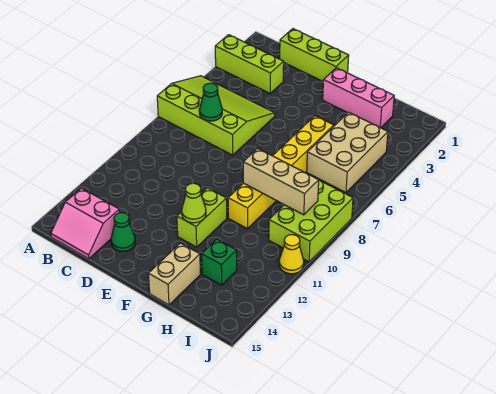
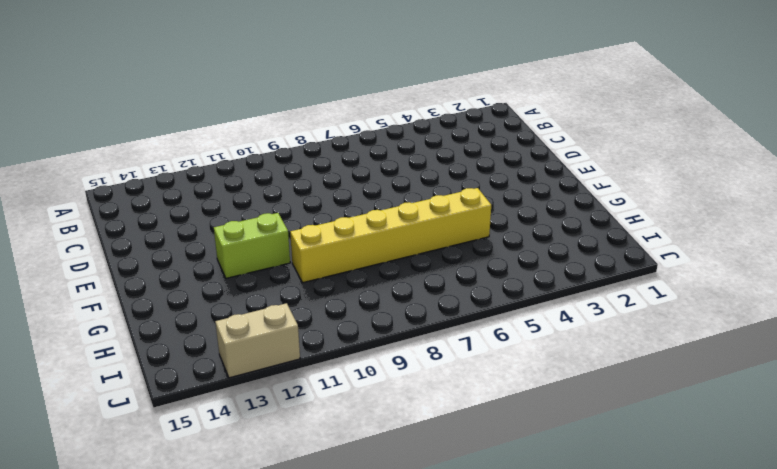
tan brick J12:J13 level 1 -> tan brick G14:G15 level 1
none -> lime brick A3:C3 level 1
none -> lime slope A5:D7 level 1 top 7
none -> pink slope B14:C15 level 1 top 14

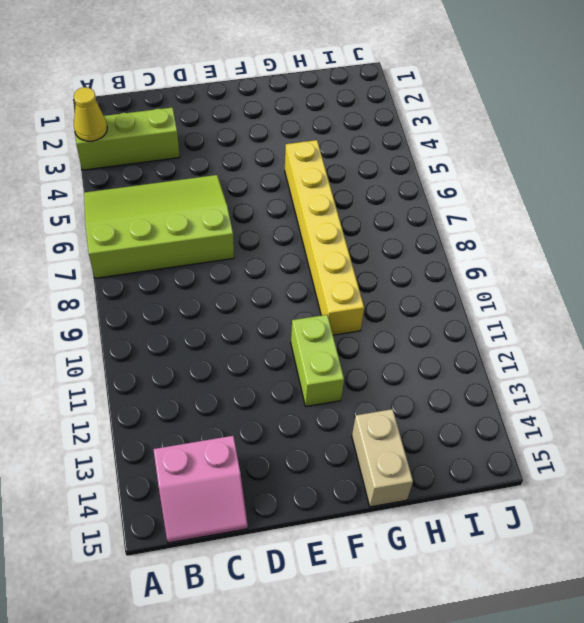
yellow cone A3 level 2 -> yellow cone J11 level 1
none -> lime brick C1:E1 level 1
none -> green cone D14 level 1
none -> pink brick F2:H2 level 1

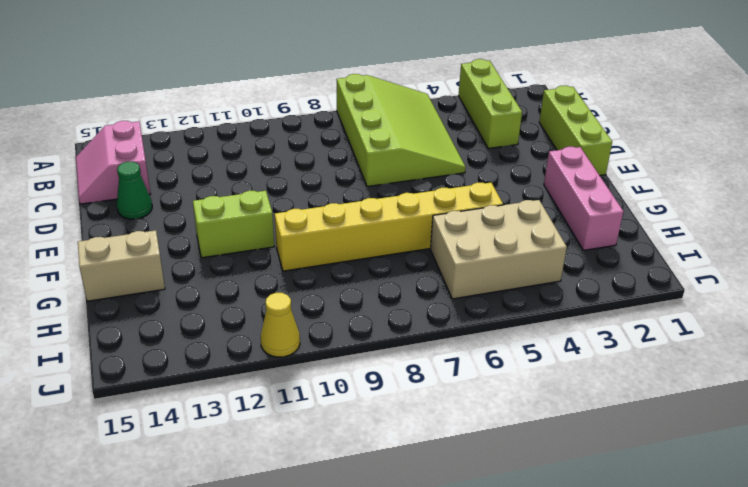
none -> green brick H13 level 1
none -> lime brick I8:J10 level 1
none -> green cone C7 level 2

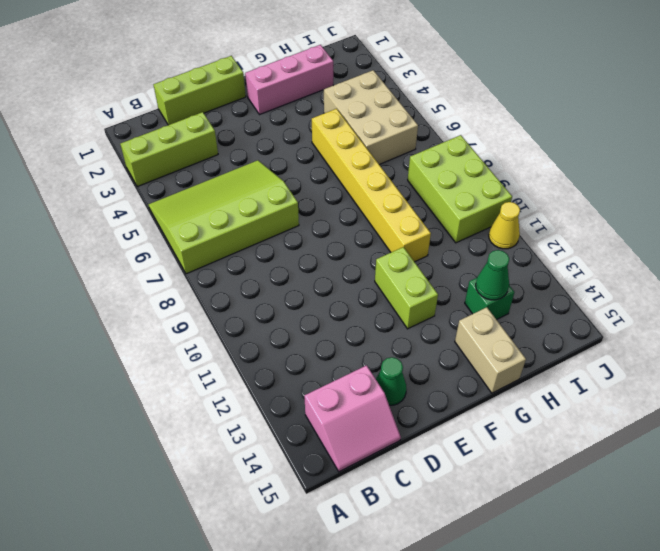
green cone H13 level 2 -> green cone C7 level 2
none -> lime cone F12 level 2
none -> tan brick G9:I9 level 2

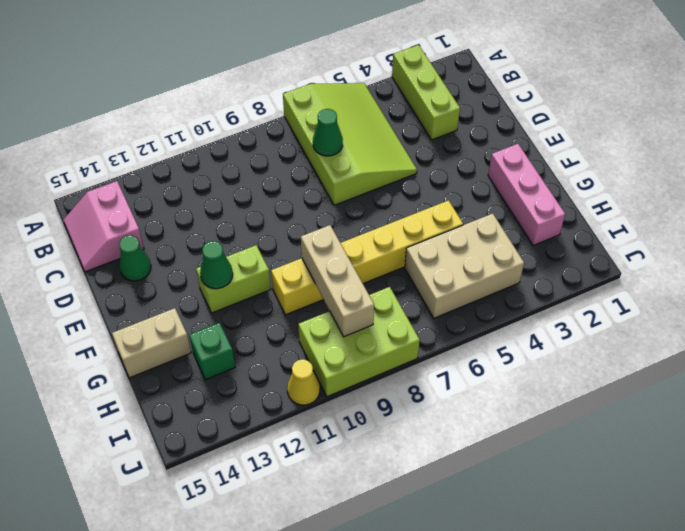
green cone F12 level 2 -> lime cone F12 level 2
none -> lime brick C1:E1 level 1

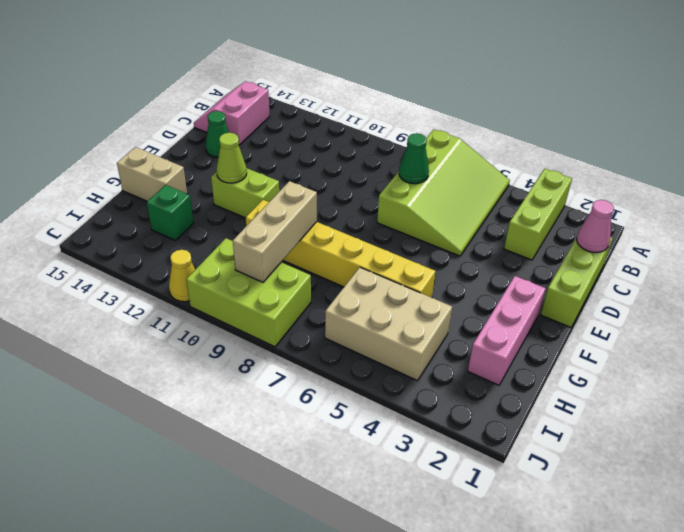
pink cone C1 level 2 -> none

